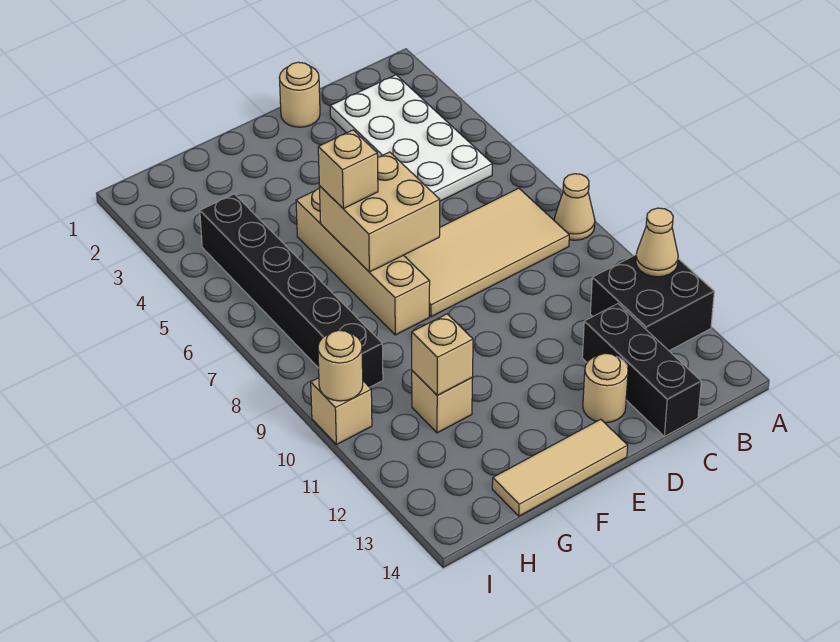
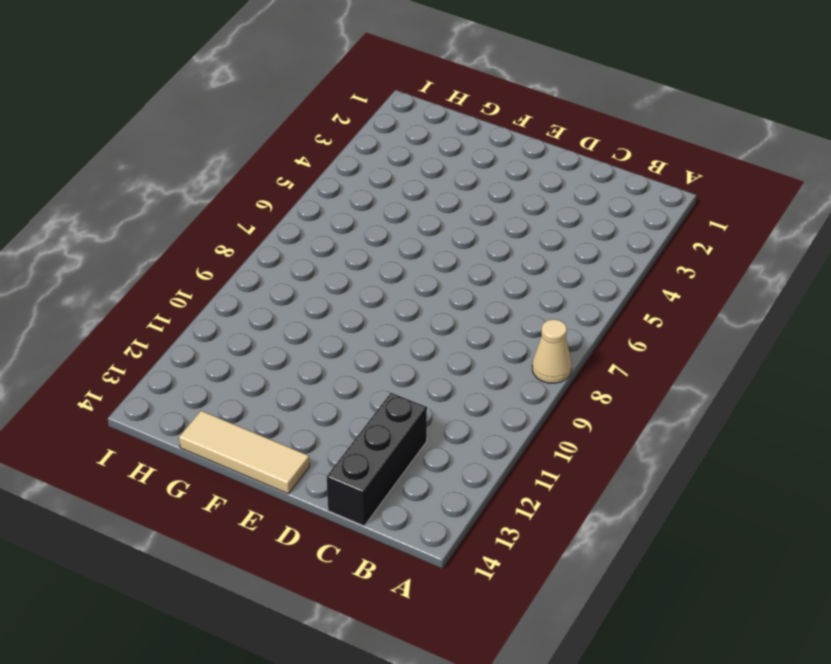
none -> black brick A11:B12 level 1
none -> white plate B2:C5 level 1
none -> tan tile B7:E8 level 1

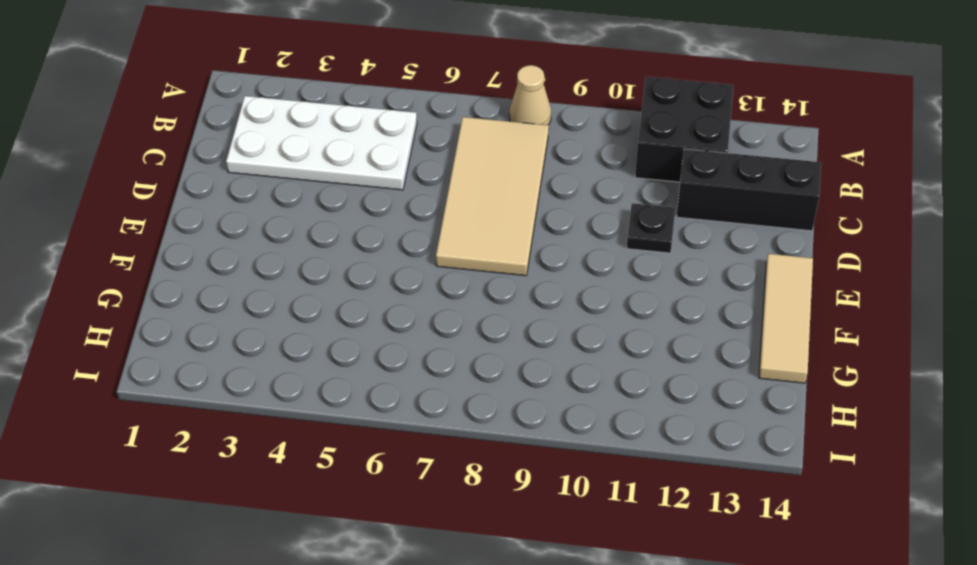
black plate D11 level 1 -> none
none -> tan round brick D1 level 1
none -> tan round brick D13 level 1
none -> tan brick F5:F8 level 1

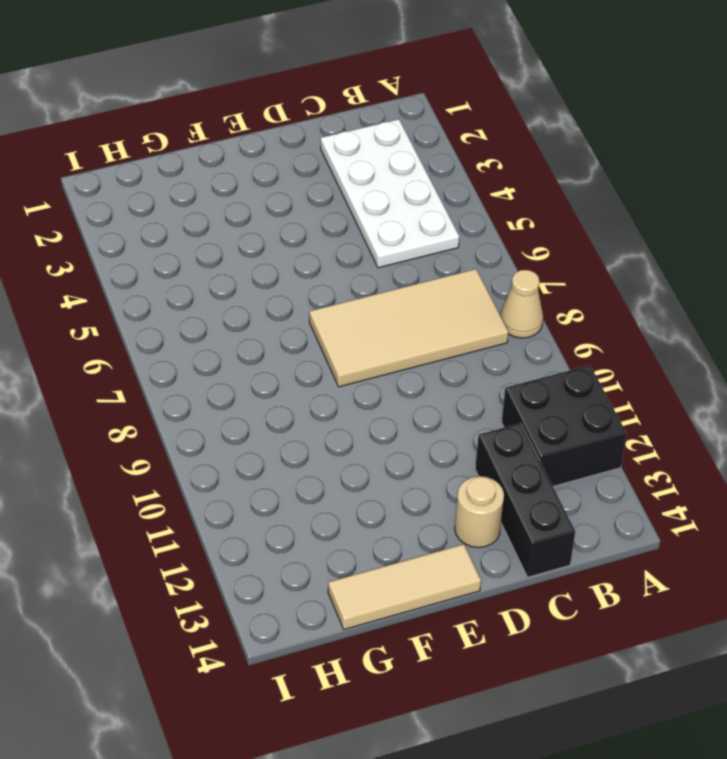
none -> tan round brick D1 level 1
none -> tan brick F5:F8 level 1
none -> tan brick G11 level 1

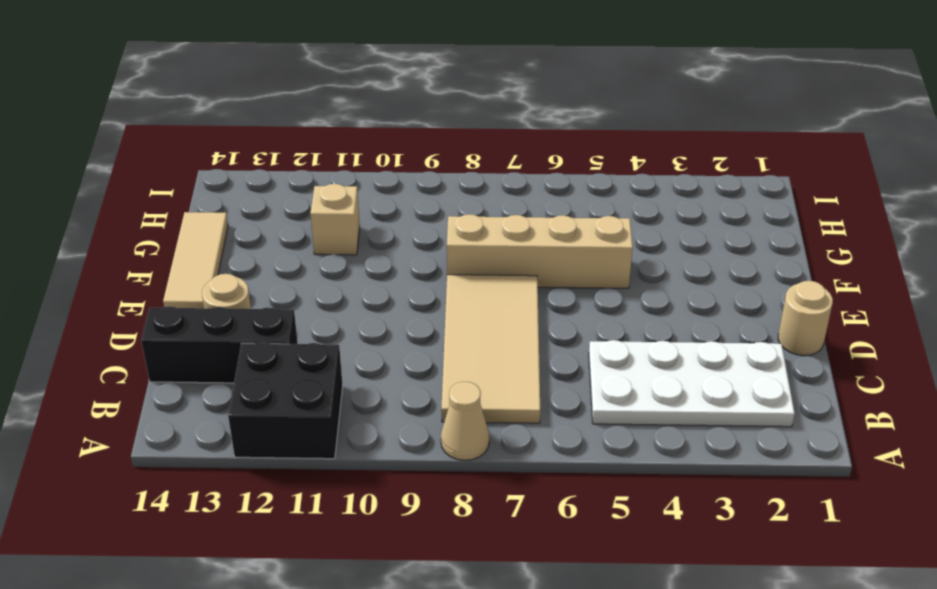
none -> black brick H4:H9 level 1
none -> tan brick I10 level 1
none -> tan cone A11 level 2

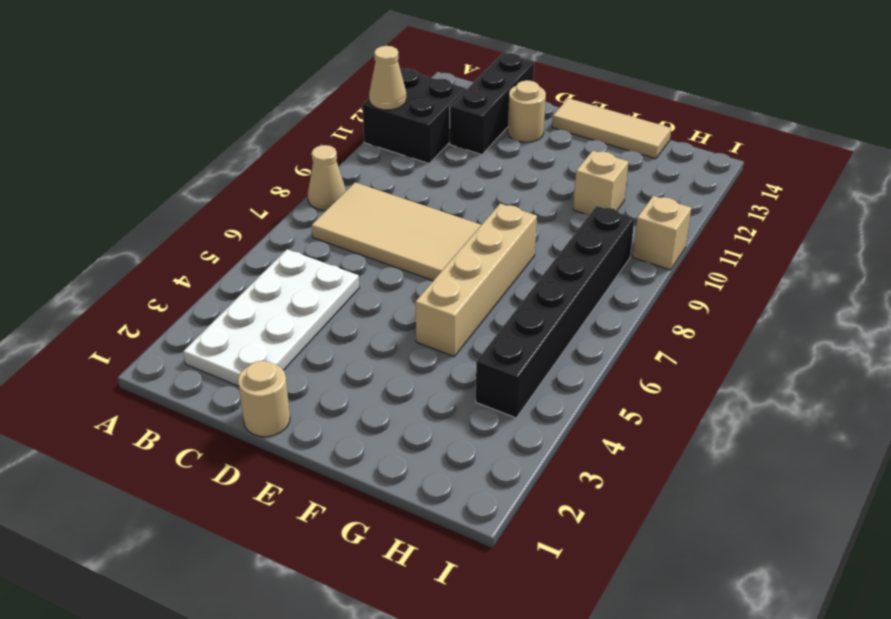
none -> tan brick E6:F7 level 2
none -> tan brick G11 level 2
none -> tan round brick I10 level 2

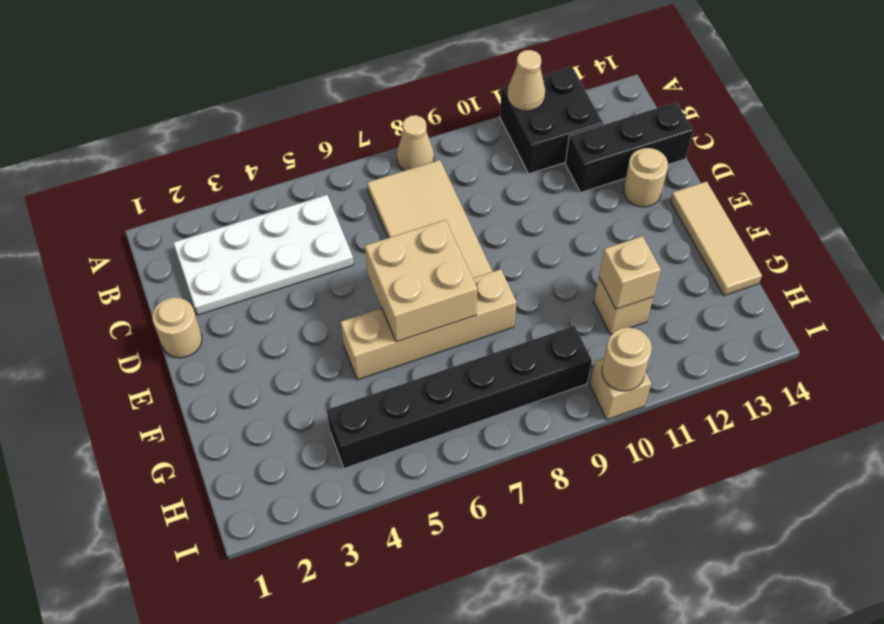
none -> tan brick F6 level 3

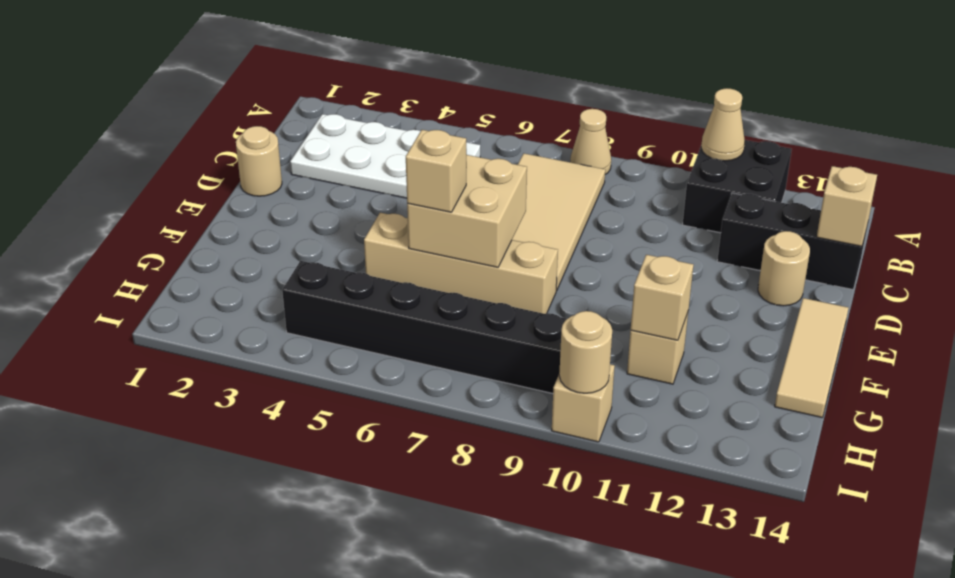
tan brick C14 level 2 -> none

